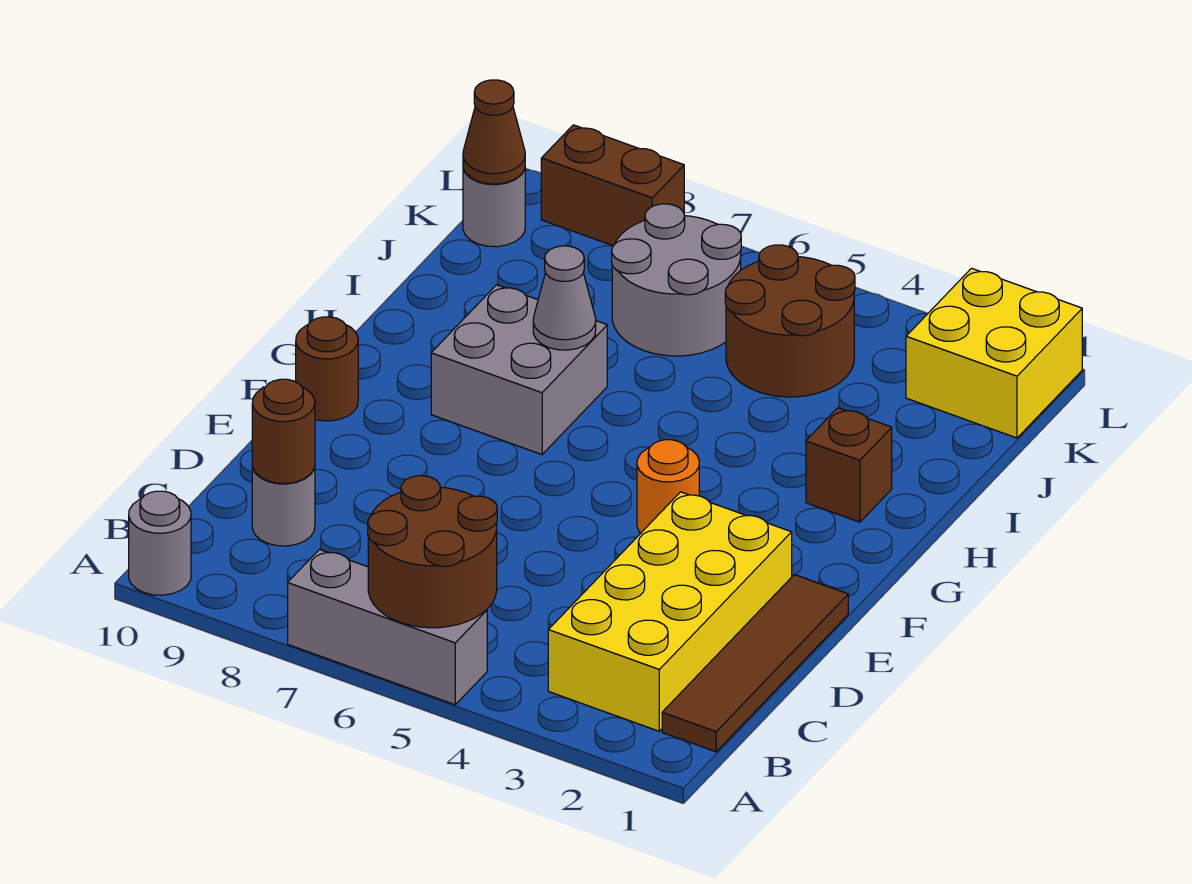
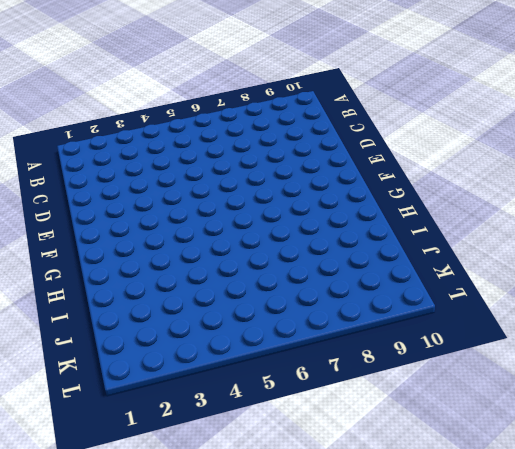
none -> grey brick A5:A7 level 1
none -> grey round brick A10 level 1
none -> brown tile B1:E1 level 1

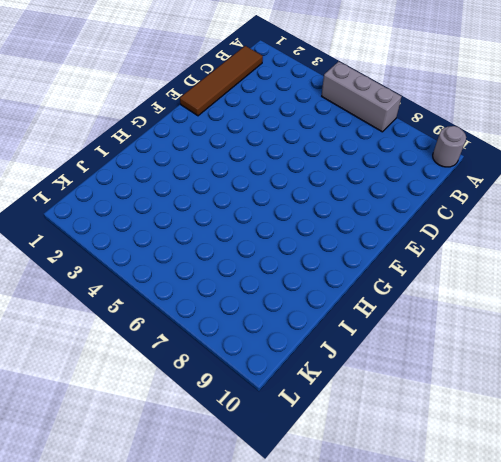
none -> yellow brick B2:E3 level 1
none -> grey round brick C9 level 1
none -> orange round brick F4 level 1

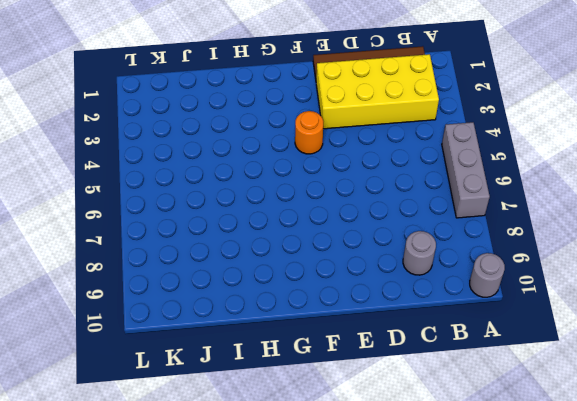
none -> brown round brick F10 level 1
none -> grey brick G7:H8 level 1
none -> brown brick H2 level 1

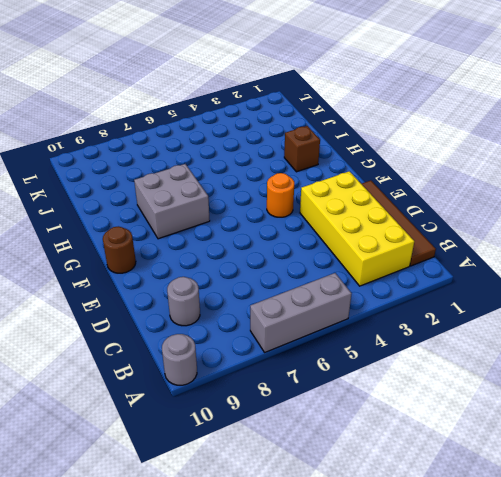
none -> brown round brick J4:K5 level 1
none -> grey round brick J6:K7 level 1
none -> yellow brick K1:L2 level 1

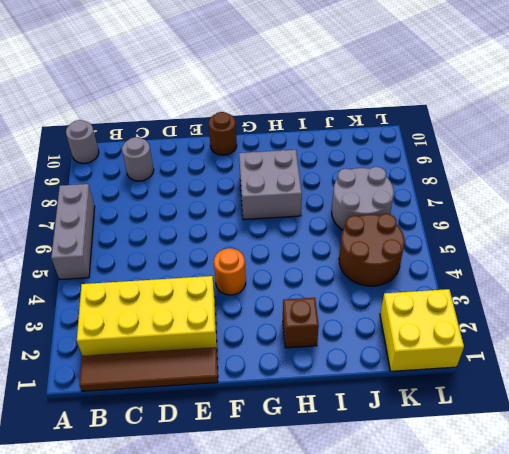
none -> grey round brick K10 level 1
none -> brown brick L8:L9 level 1
none -> brown round brick A5:B6 level 2

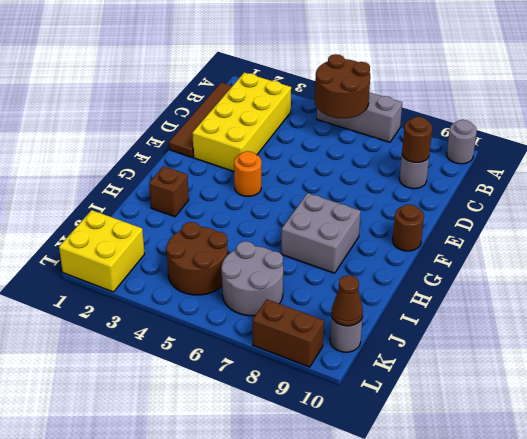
none -> grey cone H7 level 2

